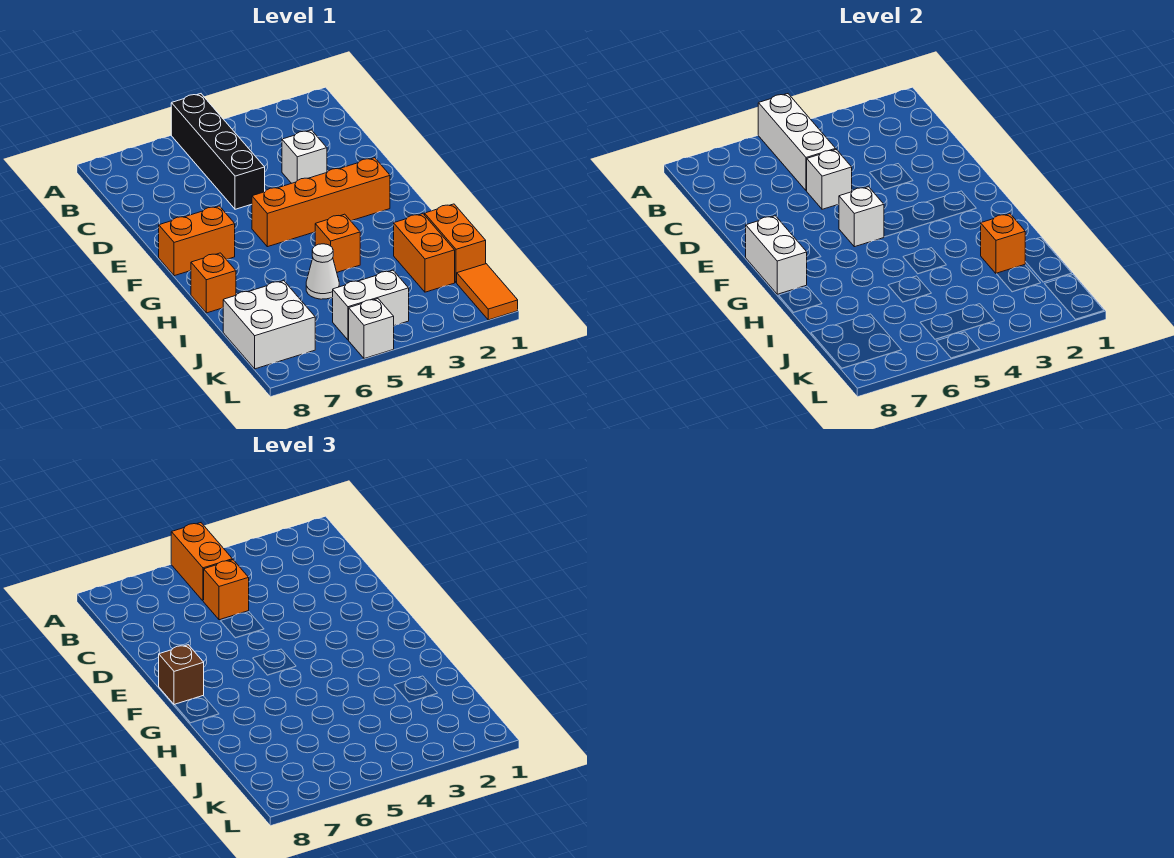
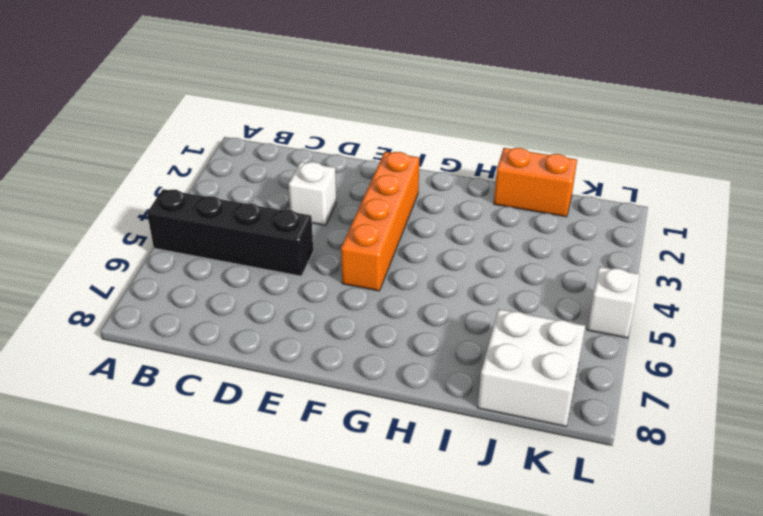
none -> orange brick F7:F8 level 1
none -> orange brick H4 level 1
none -> orange brick H8 level 1

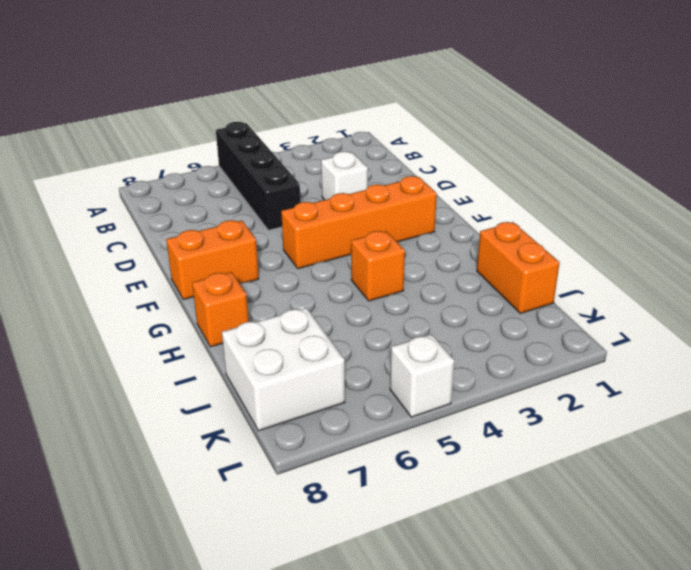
none -> orange brick I2:J2 level 1
none -> white cone I5 level 1
none -> orange tile K1:L1 level 1

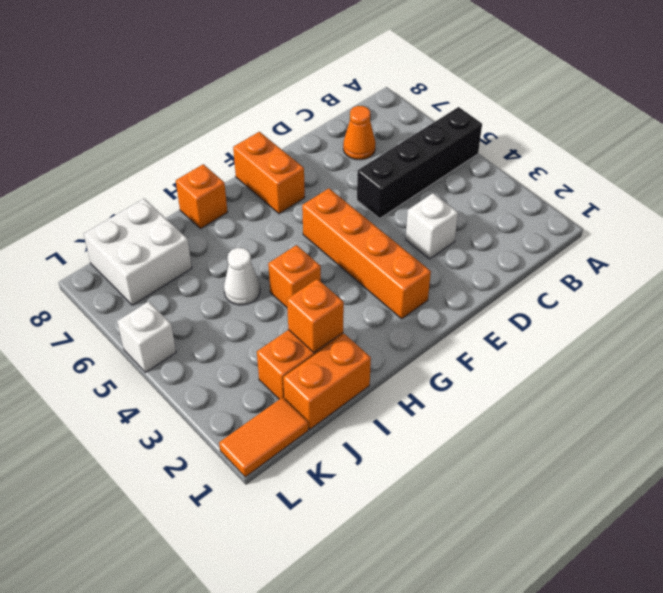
orange cone C7 level 1 -> none
none -> white brick K4:K5 level 1
none -> white brick A5:C5 level 2
none -> white brick D5 level 2

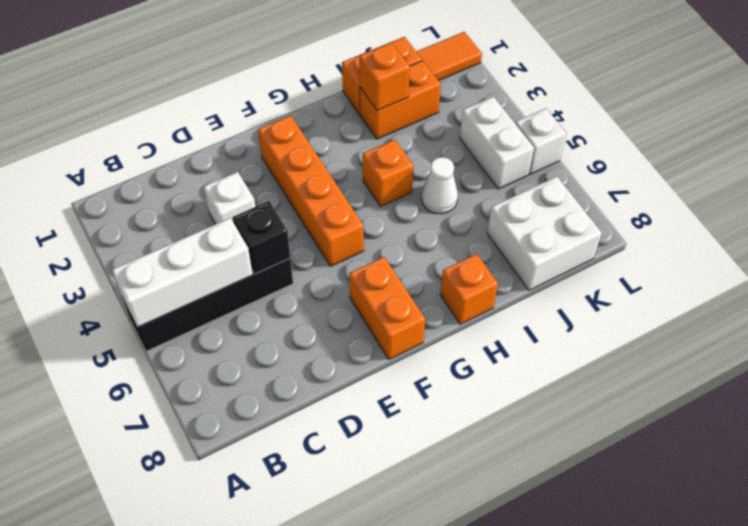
black brick D5 level 2 -> white brick D5 level 2
none -> white brick F5 level 2
none -> white brick F8:G8 level 2
none -> orange brick A5:B5 level 3

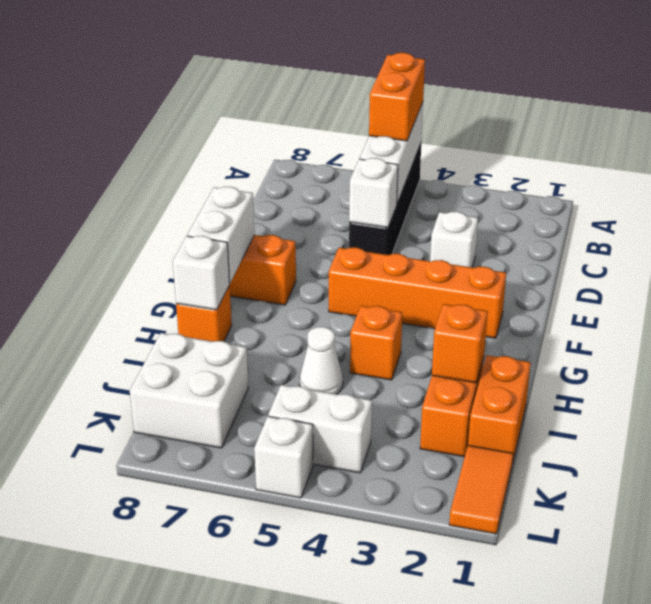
white brick H8 level 2 -> white brick F5 level 2
none -> orange brick C5 level 3
none -> brown brick F8 level 3

